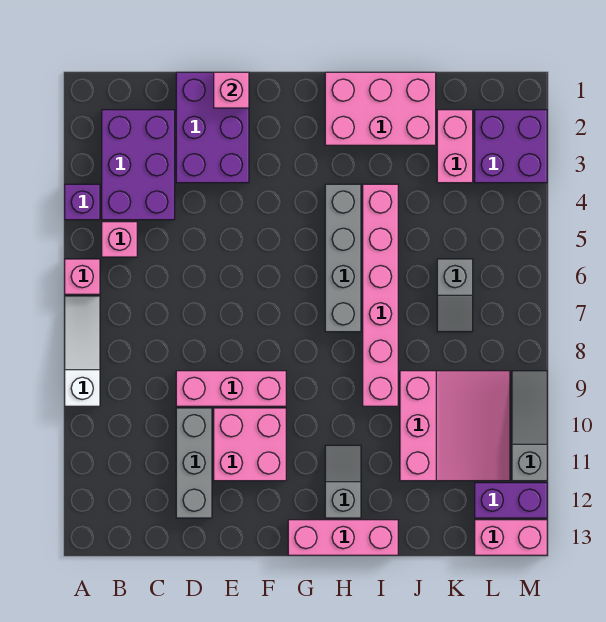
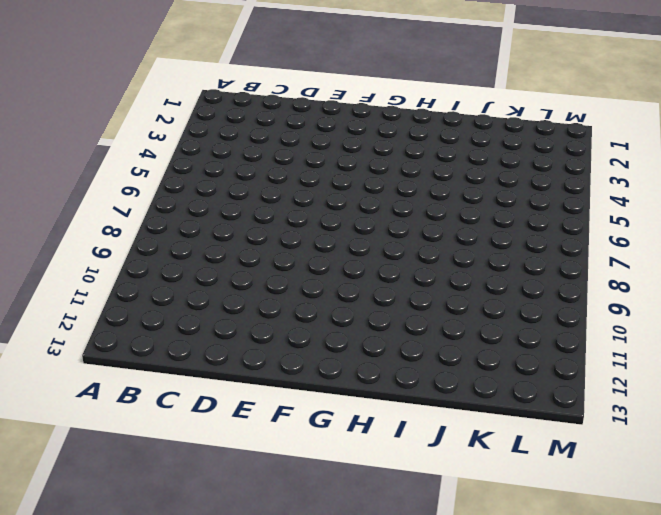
none -> purple brick A4 level 1
none -> pink brick A6 level 1
none -> white slope A7:A9 level 1 top 9

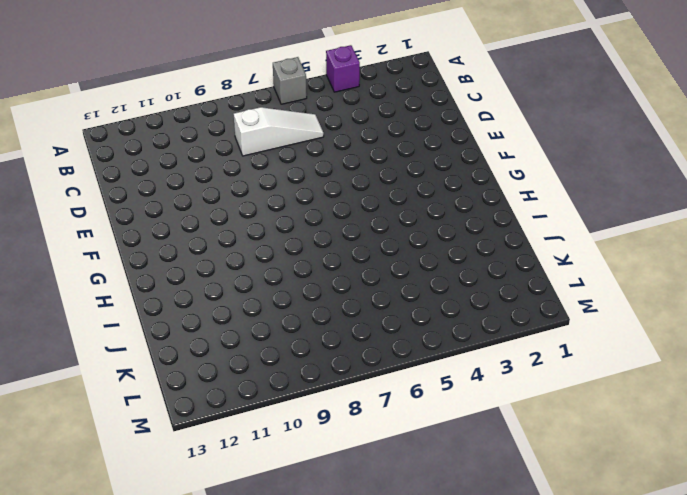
grey brick A6 level 1 -> pink brick A6 level 1
white slope C6:C8 level 1 top 8 -> white slope A7:A9 level 1 top 9
none -> purple brick B2:C4 level 1
none -> pink brick B5 level 1
none -> purple brick D1:E3 level 1

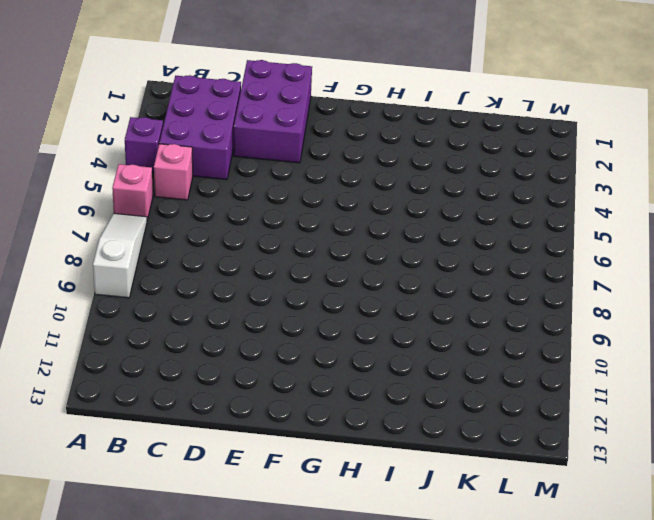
none -> pink brick D9:F9 level 1
none -> grey brick D10:D12 level 1
none -> pink brick E10:F11 level 1

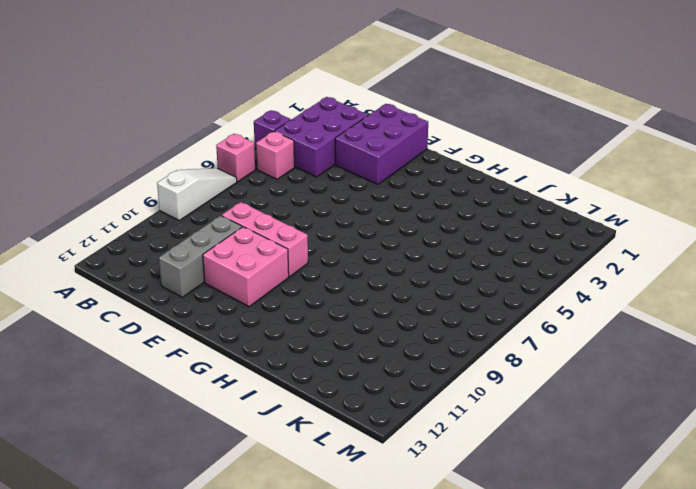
none -> pink brick G13:I13 level 1
none -> pink brick H1:J2 level 1
none -> grey brick H4:H7 level 1

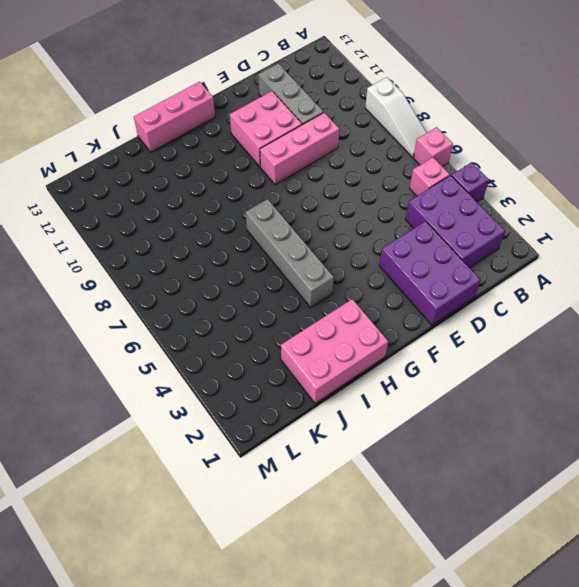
none -> grey slope H11:H12 level 1 top 12
none -> pink brick I4:I9 level 1
none -> pink slope J9:L11 level 1 top J

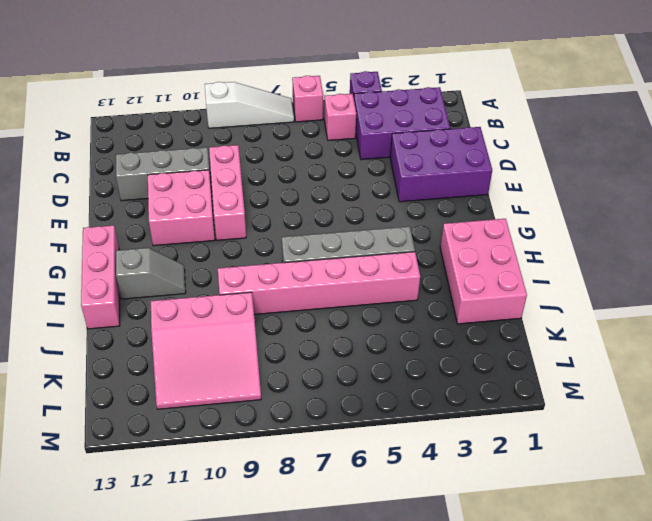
none -> pink brick K2:K3 level 1
none -> grey slope K6:K7 level 1 top 6
none -> purple brick L2:M3 level 1

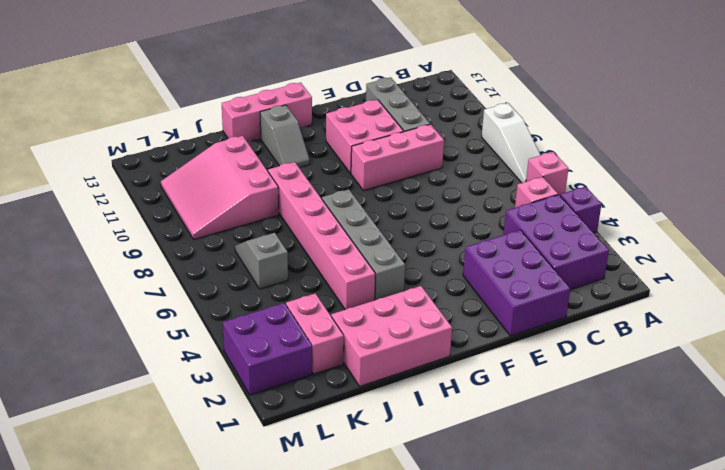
none -> purple brick L12:M12 level 1
none -> pink brick L13:M13 level 1
none -> grey slope M9:M11 level 1 top 11

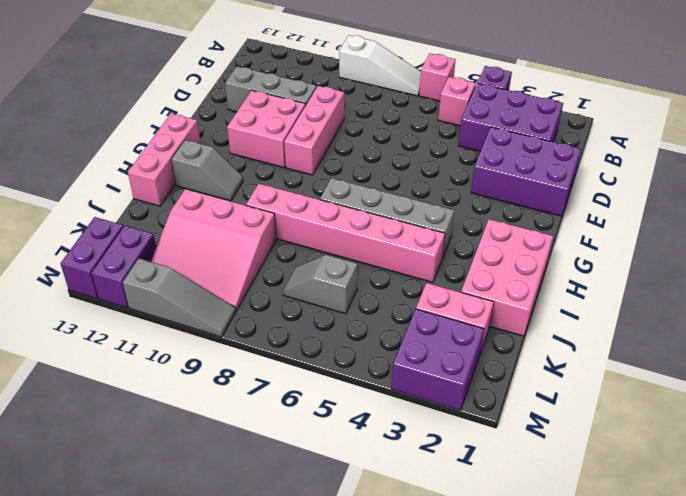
purple brick L13:M13 level 1 -> pink brick L13:M13 level 1
none -> pink brick E1 level 2

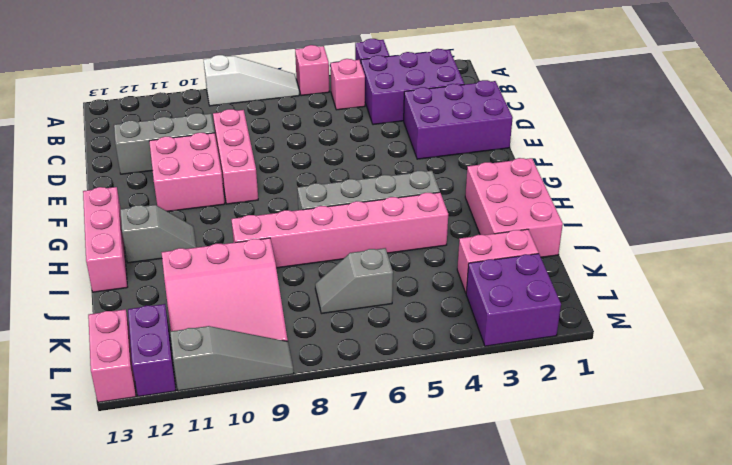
none -> pink brick E1 level 2

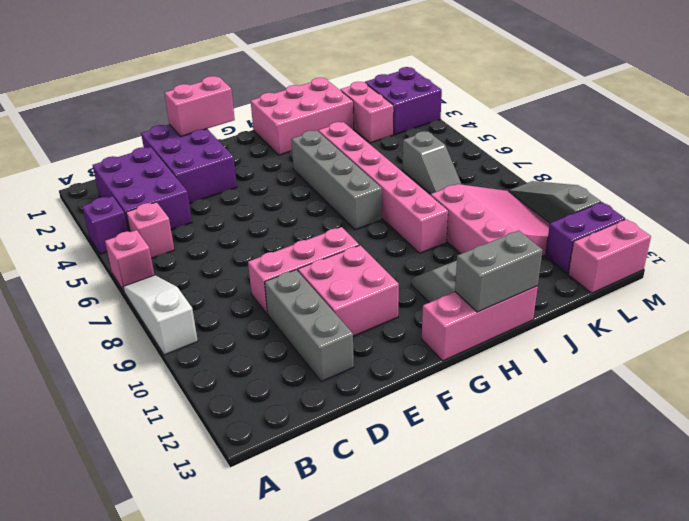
pink brick E1:F1 level 2 -> pink brick E1 level 2
grey brick H13:I13 level 2 -> none

